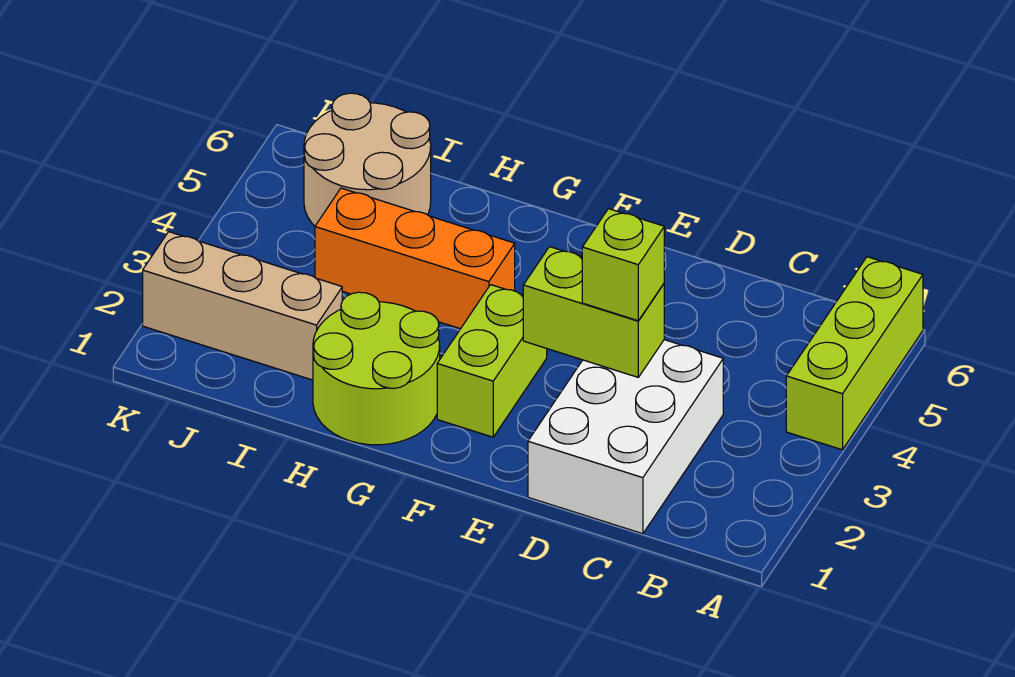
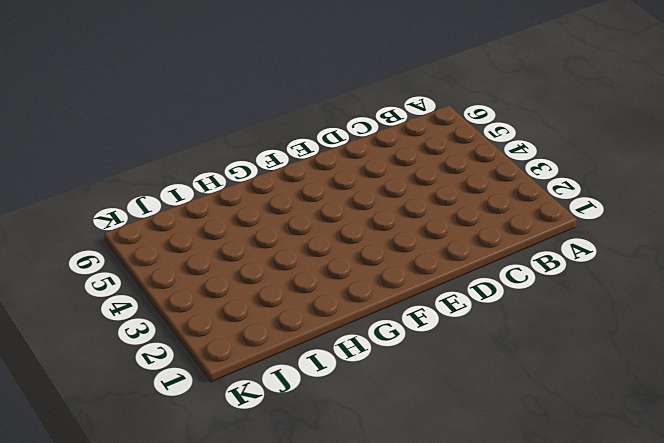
none -> lime brick A4:A6 level 1
none -> white brick C1:D3 level 1

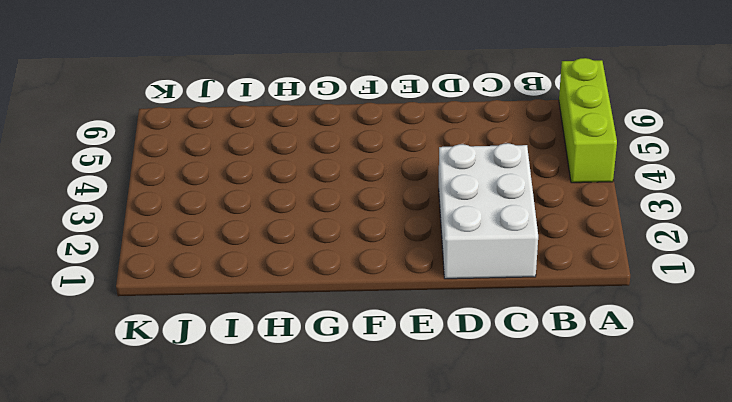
none -> lime brick F2:F3 level 1
none -> lime round brick G1:H2 level 1

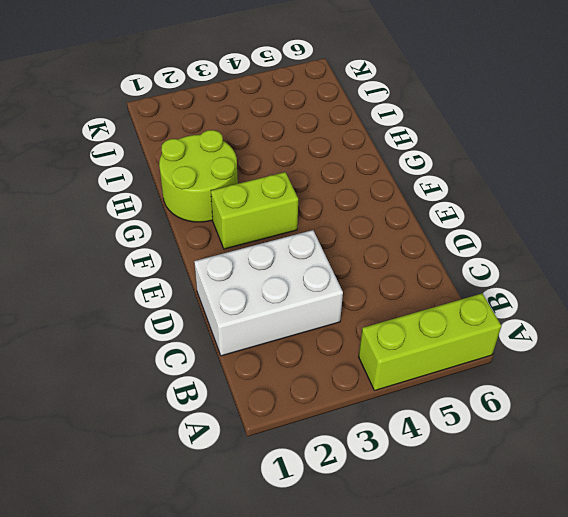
none -> orange brick G4:I4 level 1
none -> tan brick I2:K2 level 1

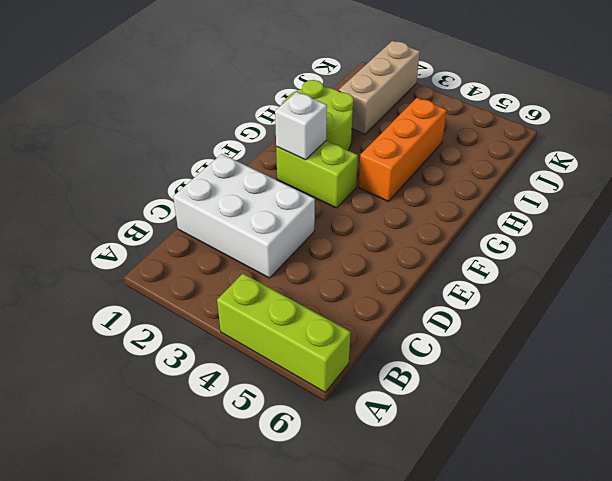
white brick F2 level 2 -> none
none -> tan round brick I5:J6 level 1
none -> lime brick D3:E3 level 2

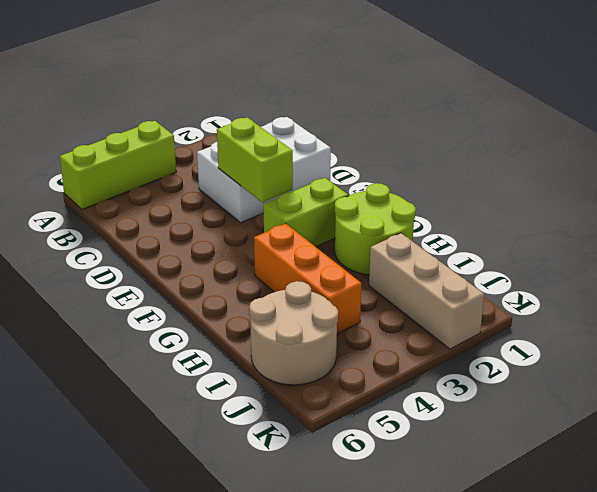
none -> lime brick D3 level 3

